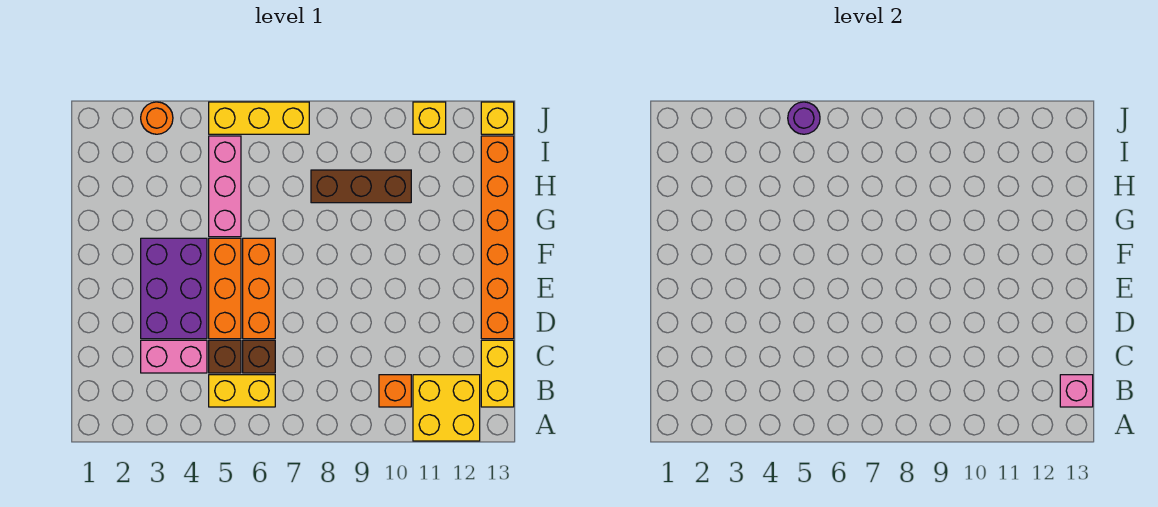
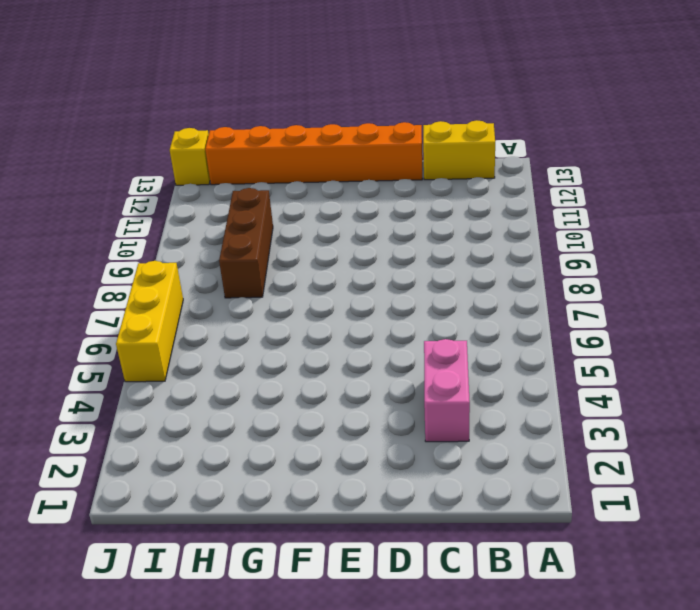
none -> yellow brick A11:B12 level 1
none -> yellow brick B5:B6 level 1
none -> orange brick B10 level 1

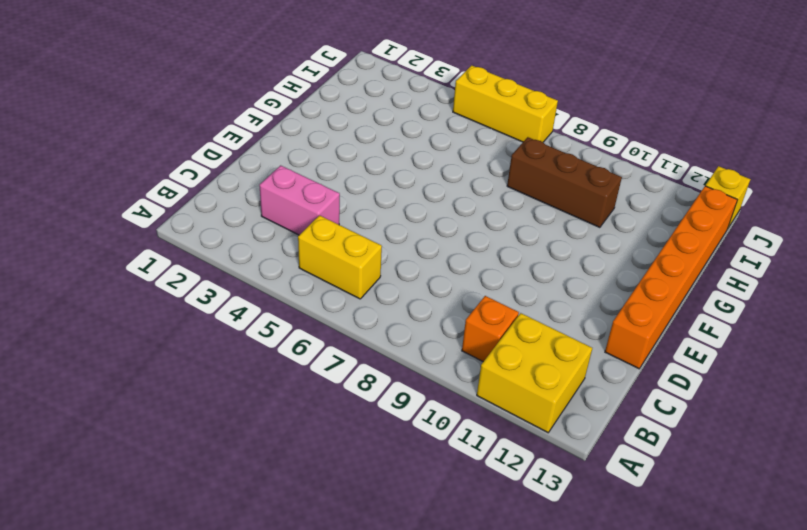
none -> yellow brick B13:C13 level 1
none -> brown brick C5 level 1
none -> brown brick C6 level 1

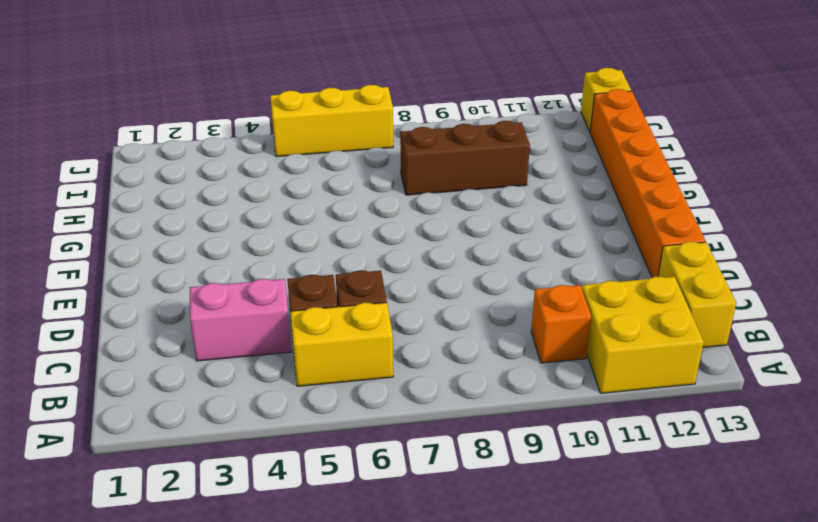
none -> purple brick D3:F4 level 1
none -> orange brick D5:F5 level 1
none -> orange brick D6:F6 level 1

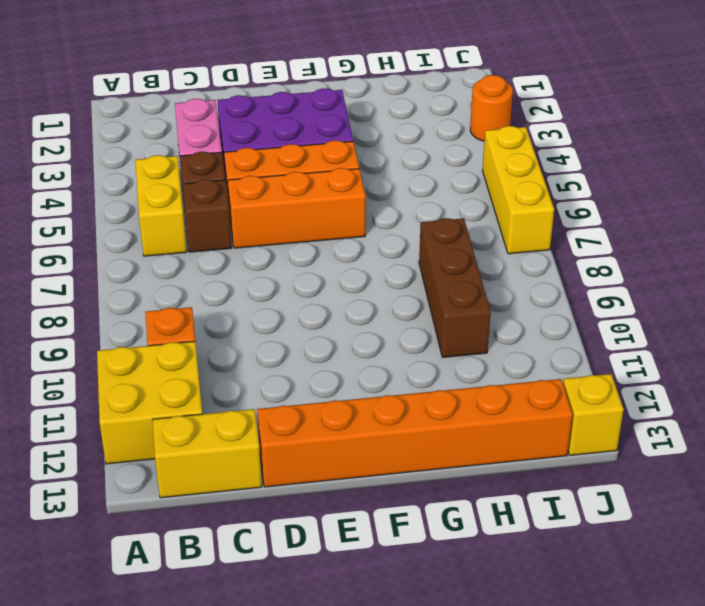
none -> pink brick G5:I5 level 1
none -> yellow brick J11 level 1
none -> pink brick B13 level 2

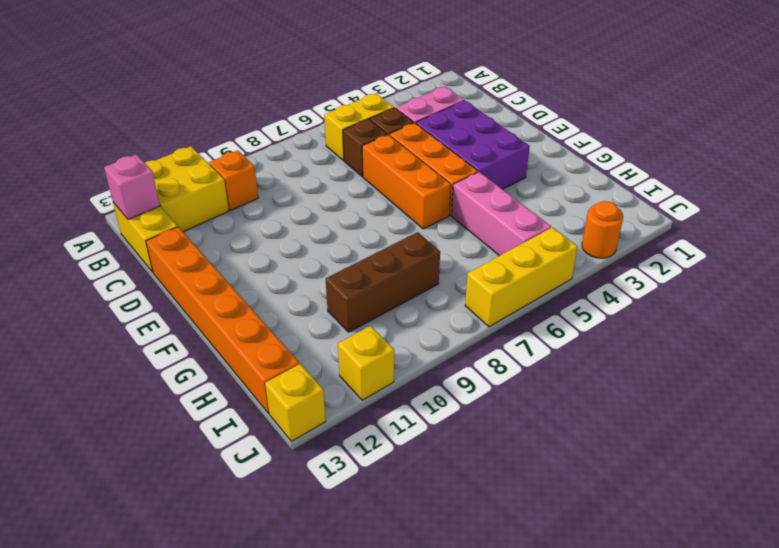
none -> purple round brick J5 level 2

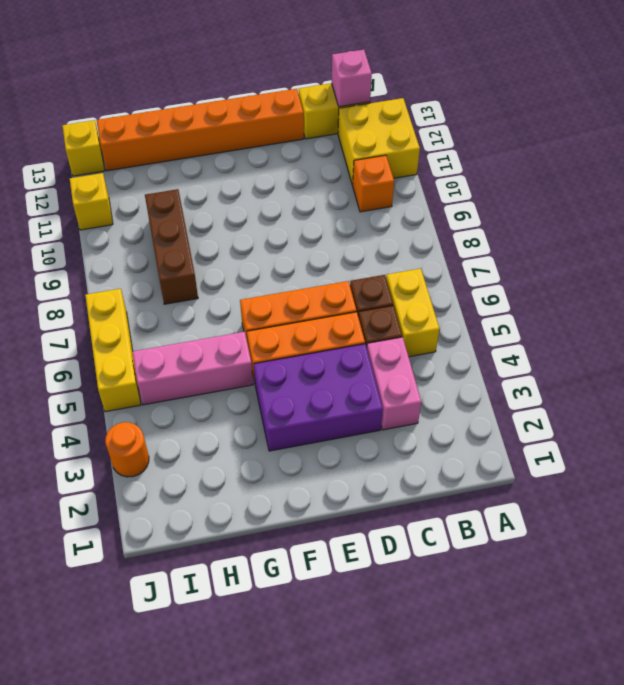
none -> purple round brick J5 level 2

